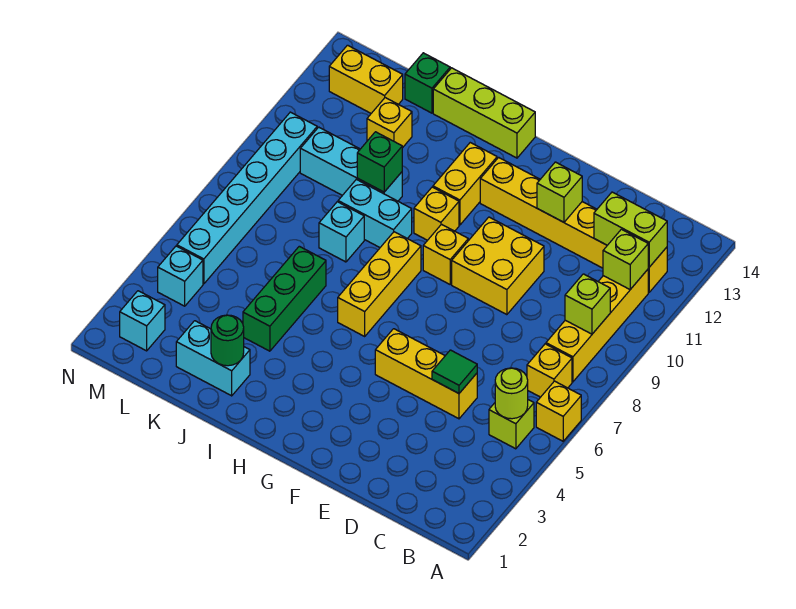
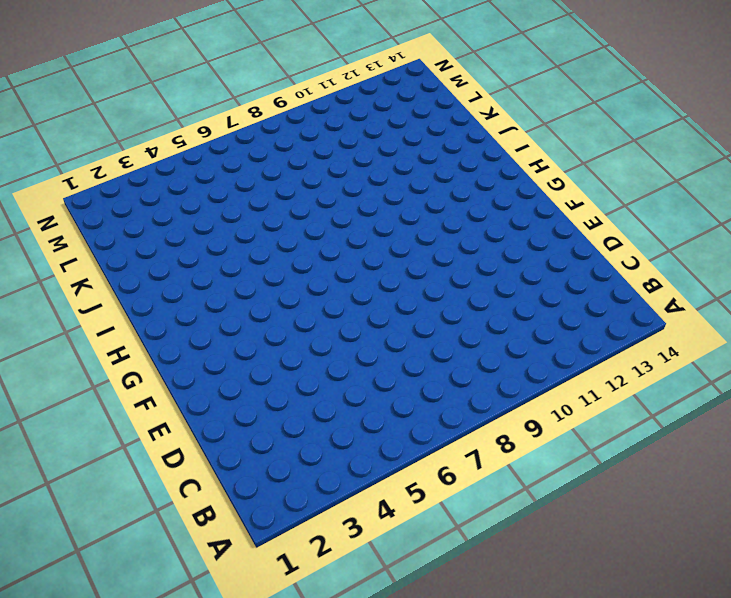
none -> yellow brick A6 level 1
none -> lime brick B5 level 1
none -> yellow brick B7 level 1
none -> yellow brick B8:B11 level 1

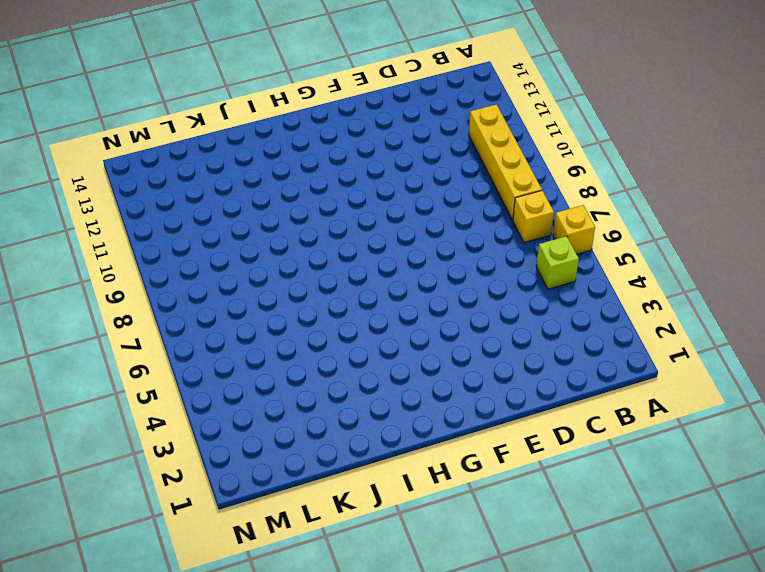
none -> yellow brick B12:G12 level 1
none -> yellow brick D5:F5 level 1
none -> yellow brick E9:F10 level 1
none -> yellow brick G9 level 1

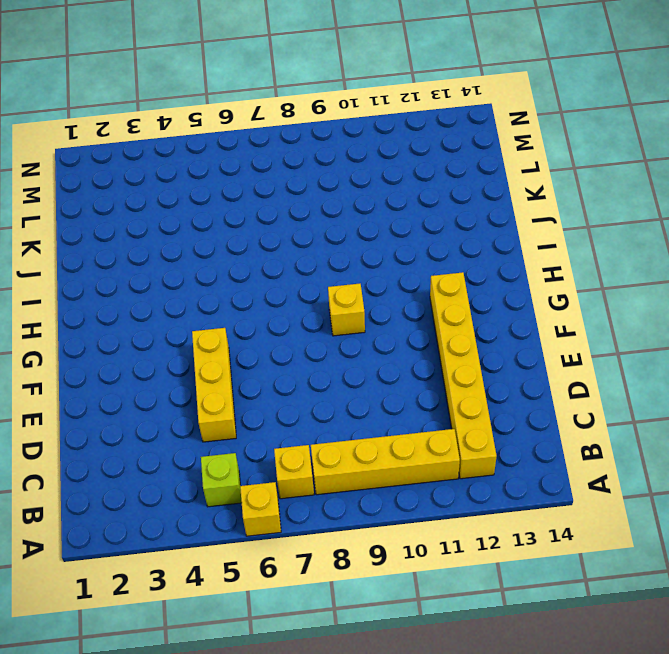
none -> yellow brick E9:F10 level 1
none -> yellow brick H6:H8 level 1
none -> yellow brick H10 level 1
none -> yellow brick H11:H12 level 1

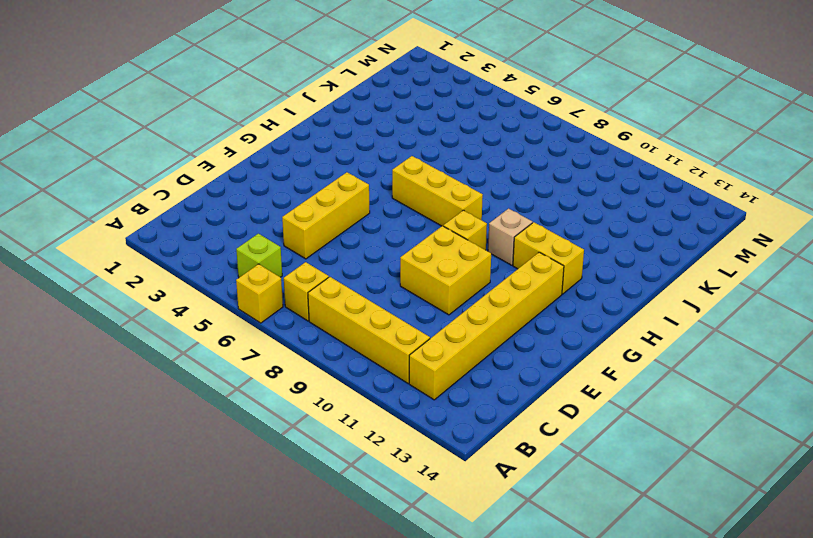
tan brick H10 level 1 -> yellow brick H10 level 1
none -> lime brick H14:J14 level 1
none -> cyan brick I9:J9 level 1
none -> cyan brick J2:K2 level 1
none -> green brick J4:J6 level 1

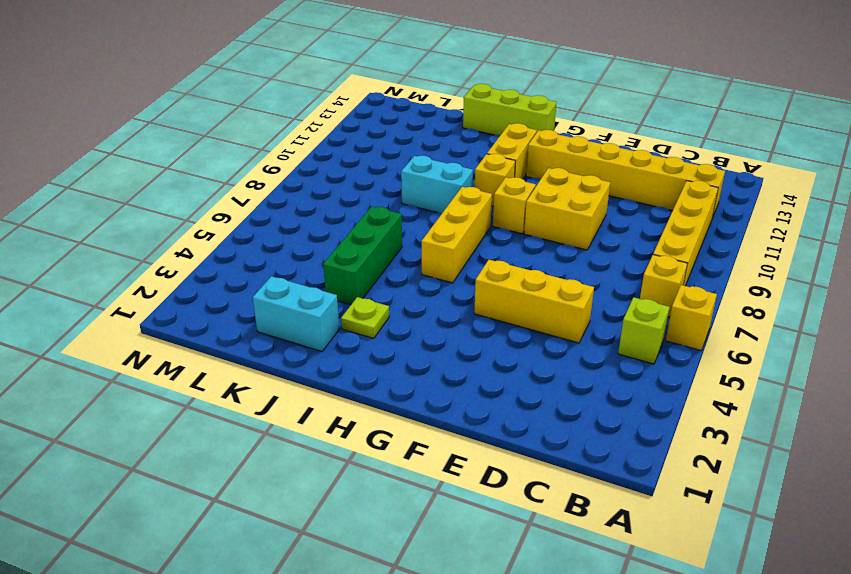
lime plate I3 level 1 -> none
none -> cyan brick J8 level 1
none -> cyan brick J10:L10 level 1
none -> yellow brick K12 level 1
none -> green brick K14 level 1

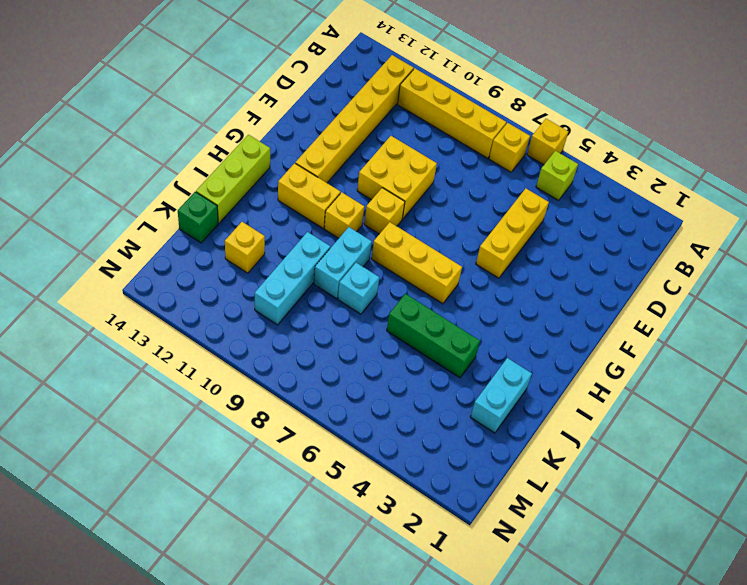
none -> yellow brick L13:M13 level 1
none -> cyan brick M2 level 1
none -> cyan brick M4 level 1
none -> cyan brick M5:M10 level 1

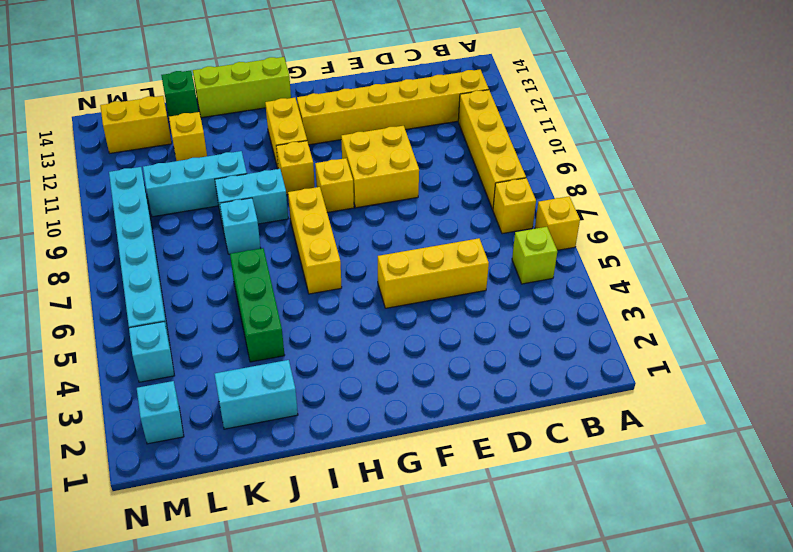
none -> lime round brick B5 level 2
none -> lime brick B9 level 2
none -> lime brick B11 level 2
none -> lime brick B12:C12 level 2

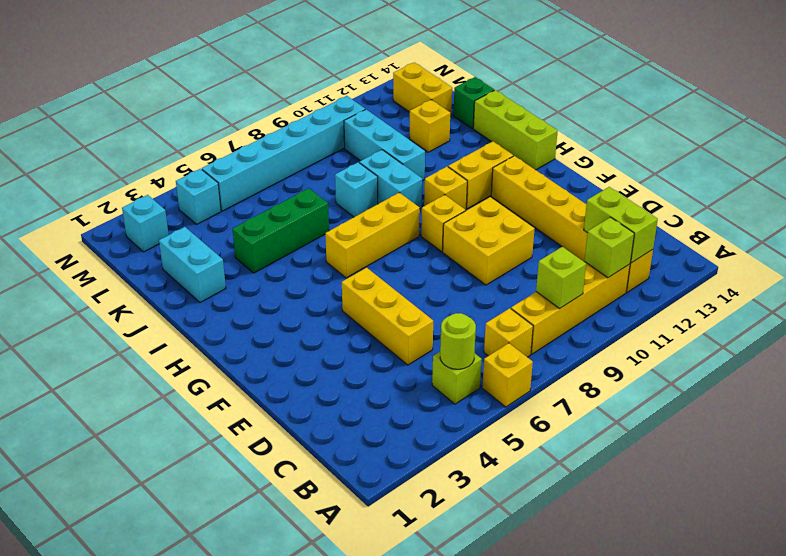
none -> green tile D5 level 2
none -> lime brick E12 level 2
none -> green round brick J2 level 2
none -> green brick J10 level 2

